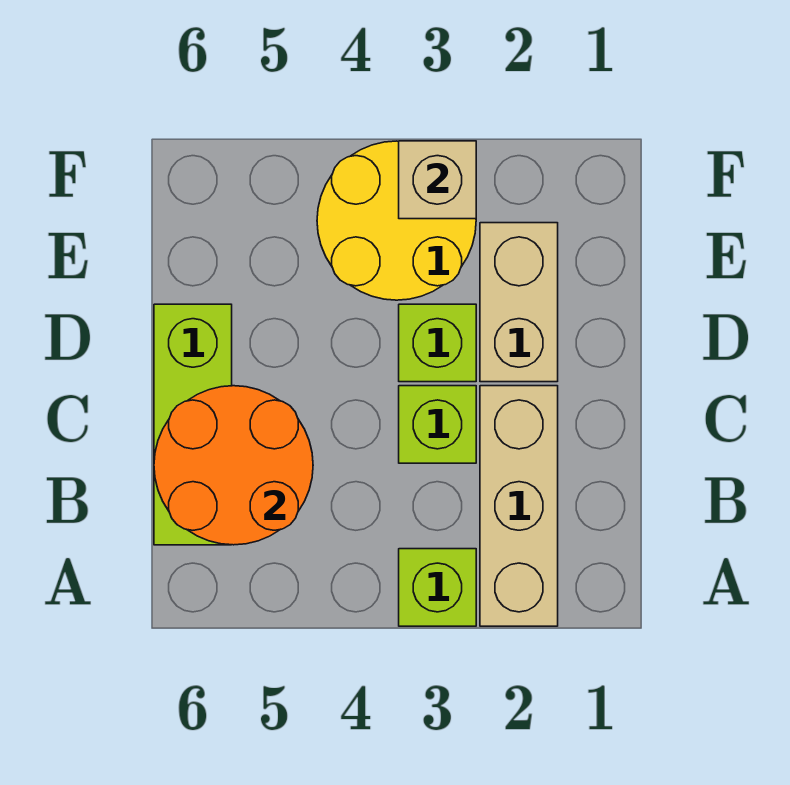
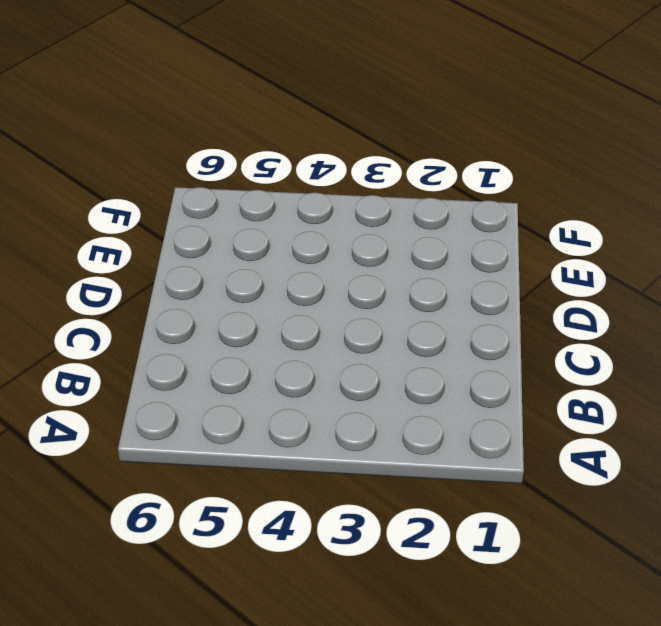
none -> tan brick A2:C2 level 1
none -> lime brick A3 level 1

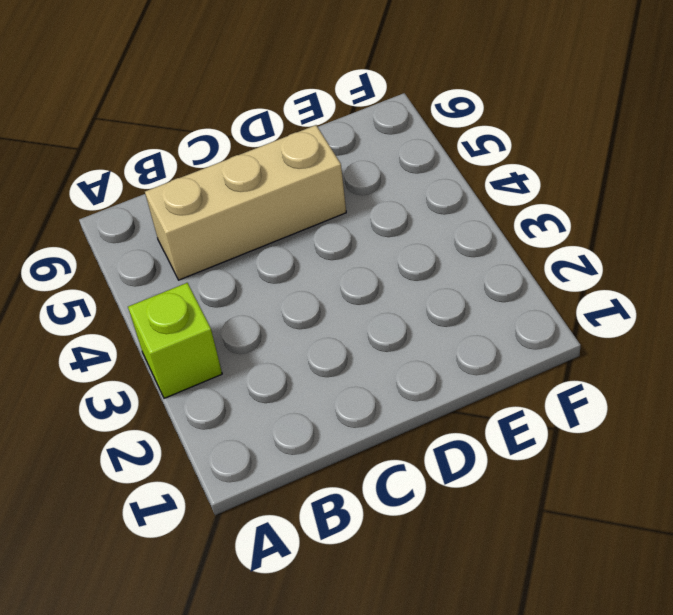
tan brick B5:D5 level 1 -> tan brick A2:C2 level 1
none -> lime brick B6:D6 level 1
none -> lime brick C3 level 1

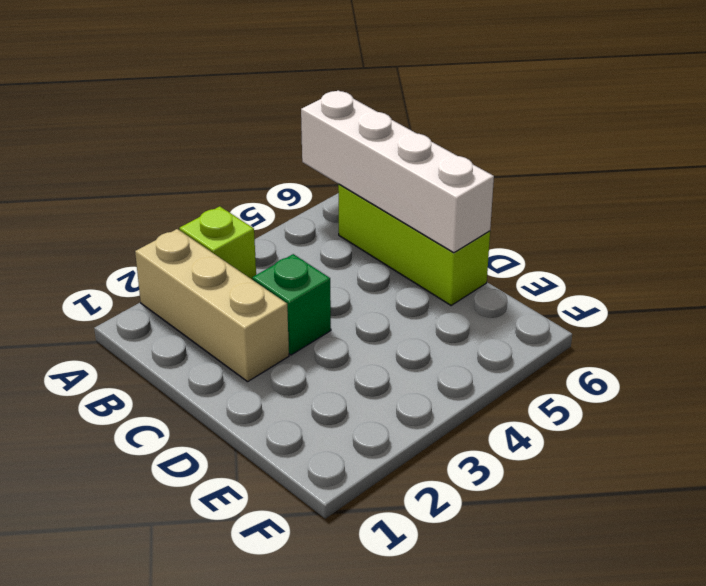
white brick A6:D6 level 2 -> orange round brick B5:C6 level 2
green brick C3 level 1 -> lime brick C3 level 1
none -> tan brick D2:E2 level 1
none -> lime brick D3 level 1

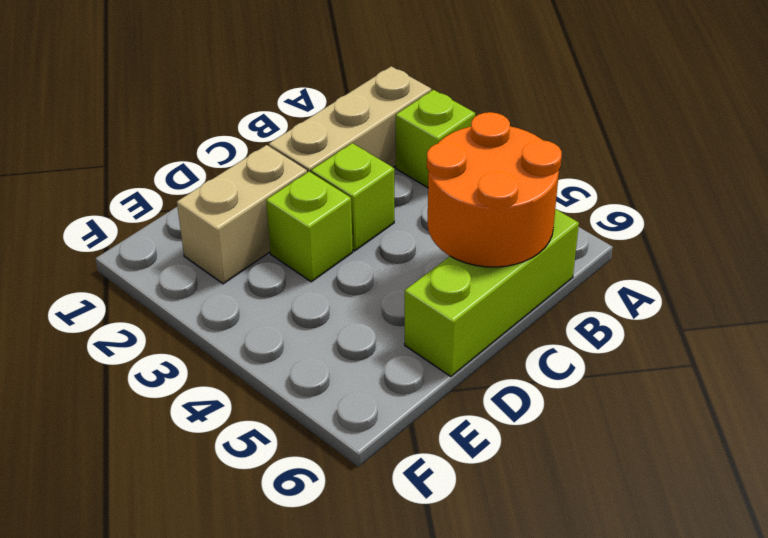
none -> yellow round brick E3:F4 level 1
none -> tan brick F3 level 2

